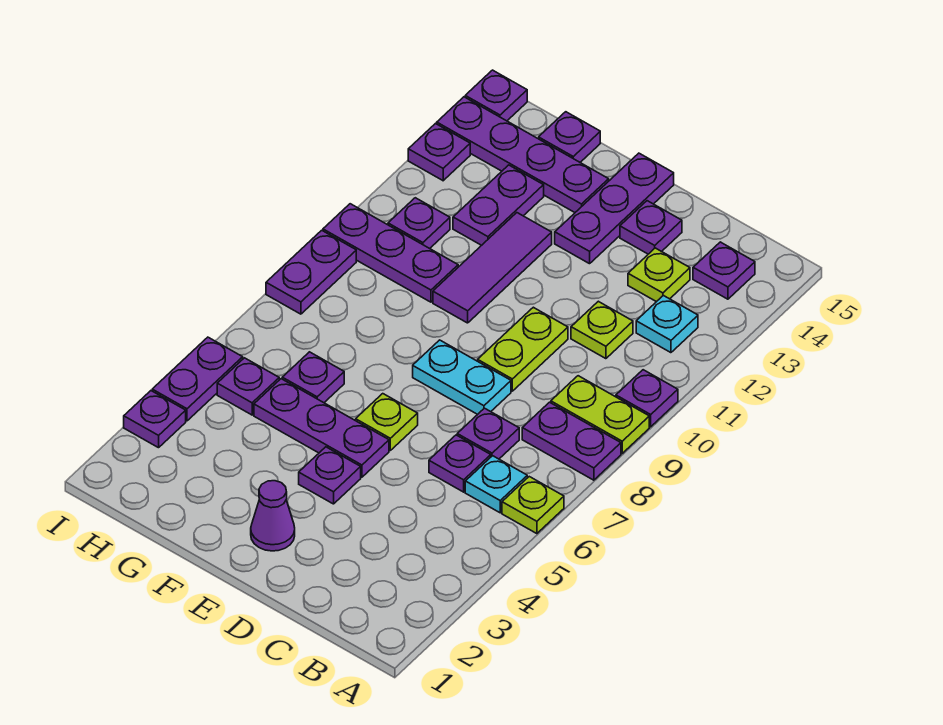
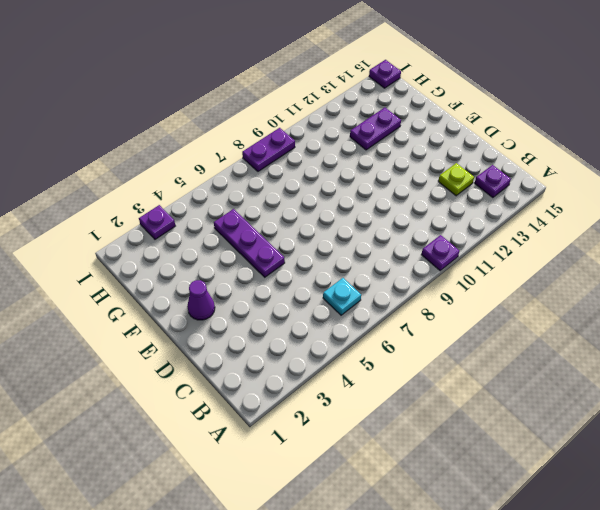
none -> lime plate A6 level 1
none -> purple plate A8:B8 level 1
none -> lime plate A9:B9 level 1
none -> cyan plate B12 level 1

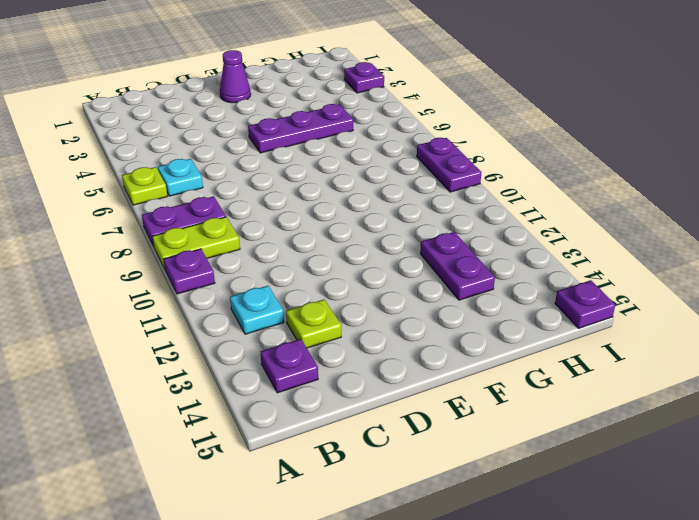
none -> purple plate C6 level 1
none -> purple plate C7 level 1
none -> lime plate C11 level 1
none -> cyan plate D8:E8 level 1

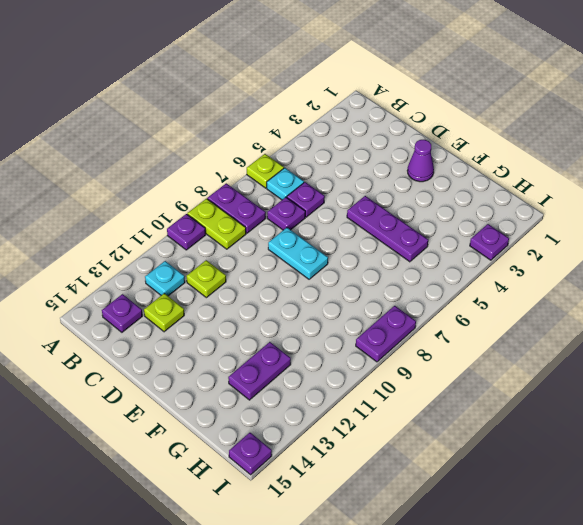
none -> lime plate D9:D10 level 1
none -> purple plate D14 level 1
none -> purple plate E4 level 1
none -> lime plate E6 level 1

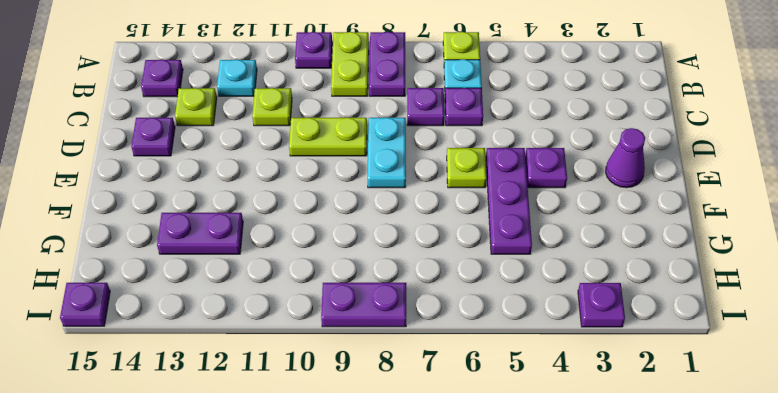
none -> purple plate E13:E15 level 1
none -> purple tile F10:F12 level 1
none -> purple plate F14:I14 level 1
none -> purple plate G6 level 1

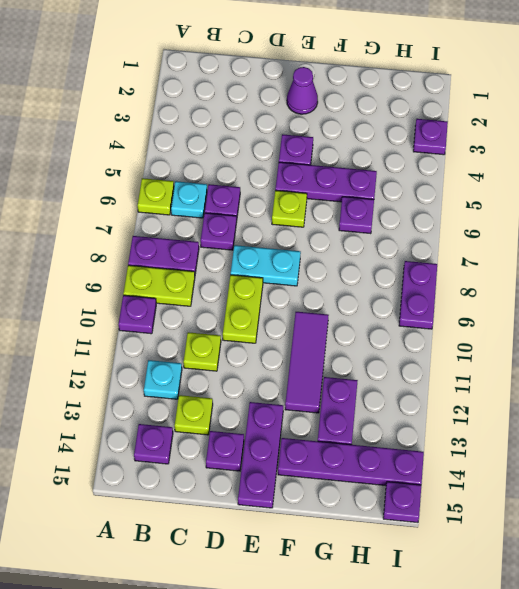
none -> purple plate G10:I10 level 1
none -> purple plate G15 level 1
none -> purple plate H5 level 1
none -> purple plate H11 level 1

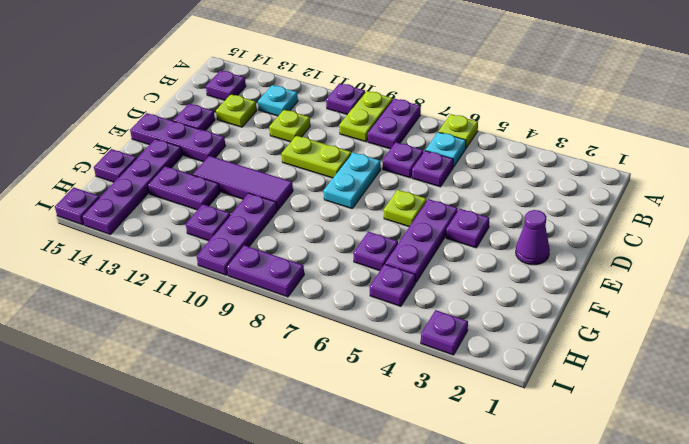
none -> purple plate I4:I5 level 1
none -> purple plate I13 level 1

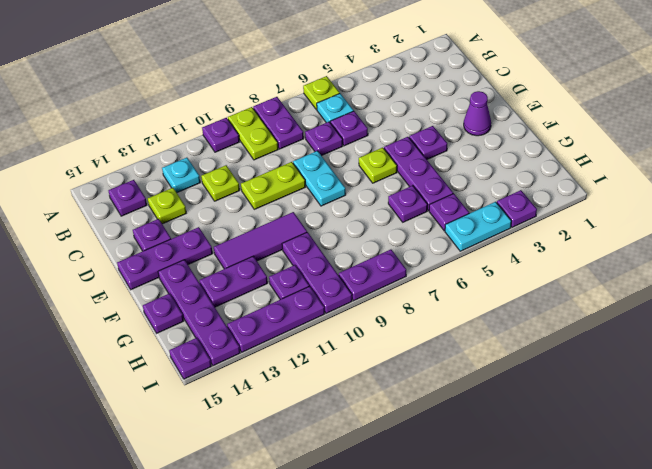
cyan plate I4:I5 level 1 -> purple plate I4:I5 level 1
purple plate I11:I13 level 1 -> purple plate I13 level 1

